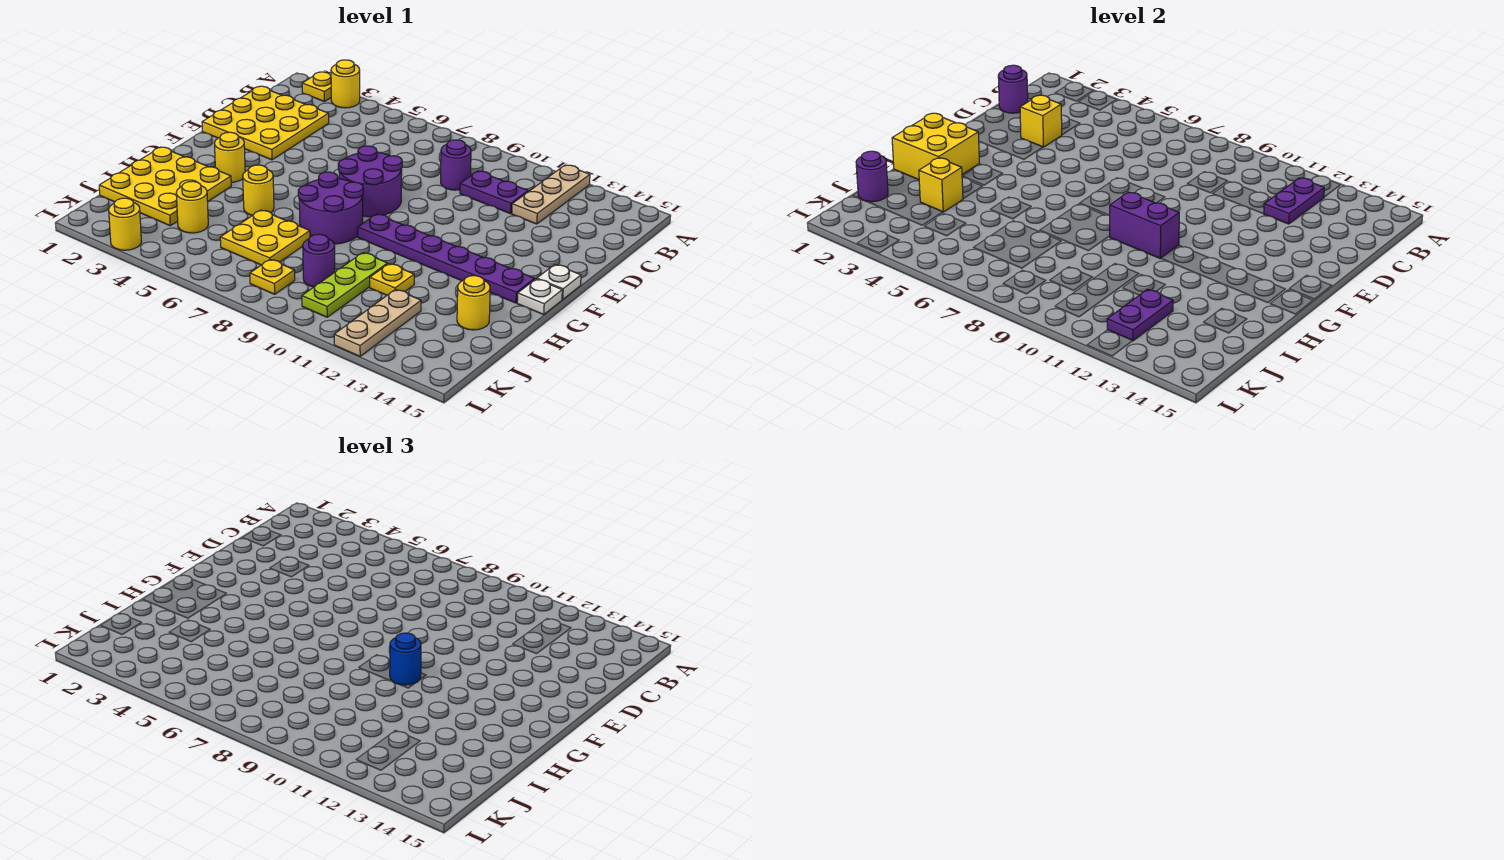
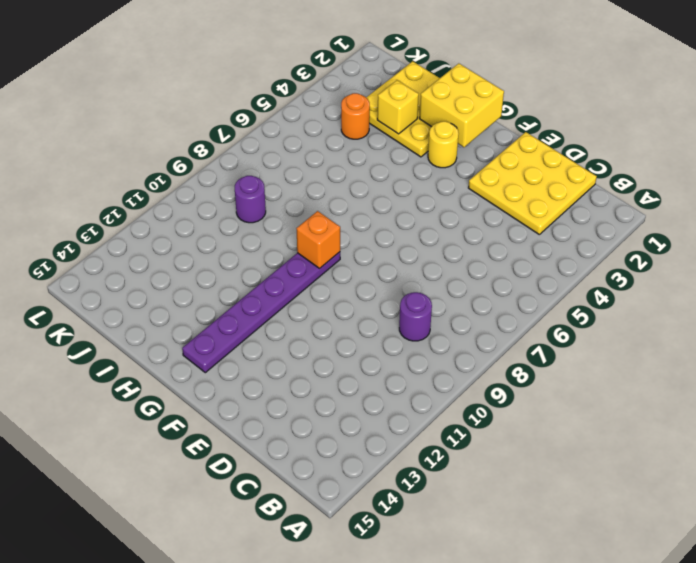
orange brick G9 level 2 -> purple brick G9:G10 level 2
orange round brick J4 level 1 -> yellow round brick J4 level 1
none -> yellow plate A2 level 1
none -> yellow round brick A3 level 1
none -> tan plate A12:C12 level 1
none -> purple plate C10:C11 level 1

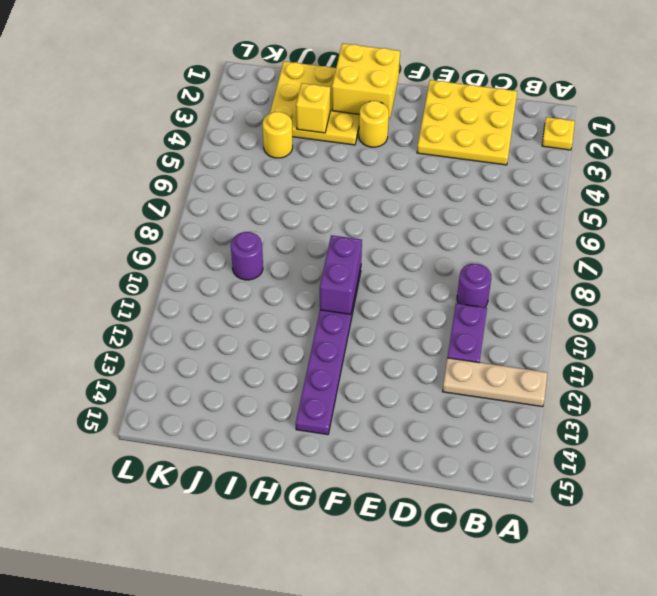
none -> yellow round brick A3 level 1
none -> purple round brick E7:F8 level 1
none -> white plate F15 level 1
none -> purple round brick G7:H8 level 1

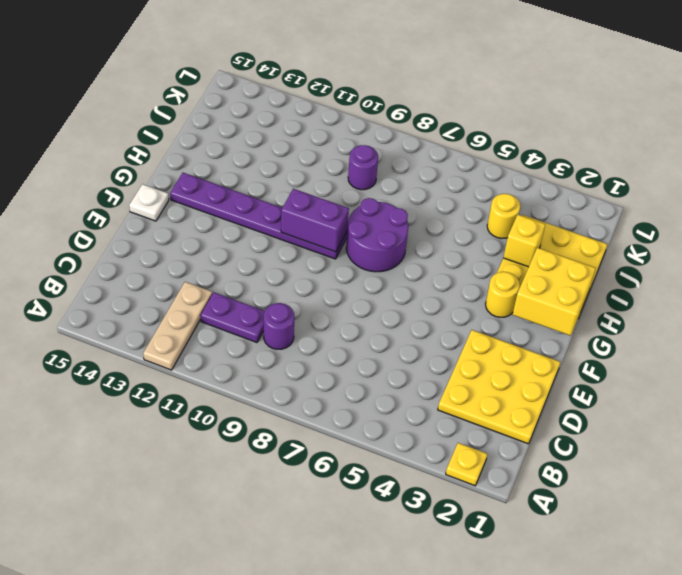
none -> yellow round brick A3 level 1
none -> purple round brick E7:F8 level 1
none -> white plate G15 level 1
none -> yellow round brick H5 level 1

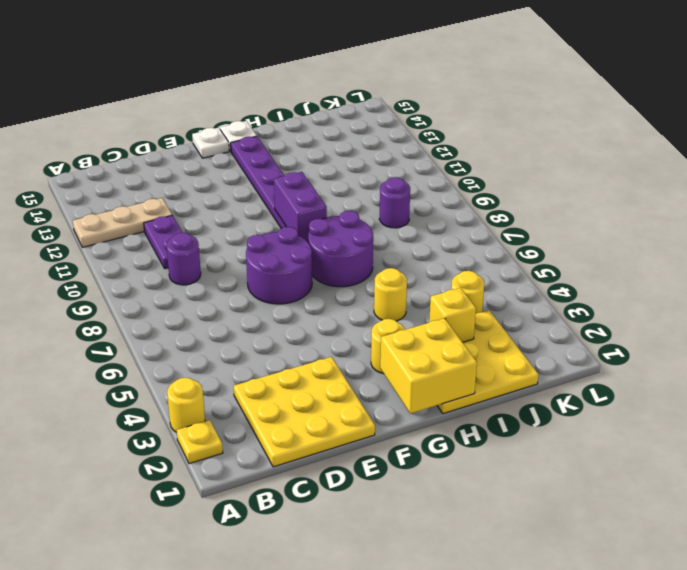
none -> yellow plate I6:J7 level 1
none -> lime plate I10:K10 level 1
none -> yellow plate I11 level 1
none -> yellow round brick I14 level 1

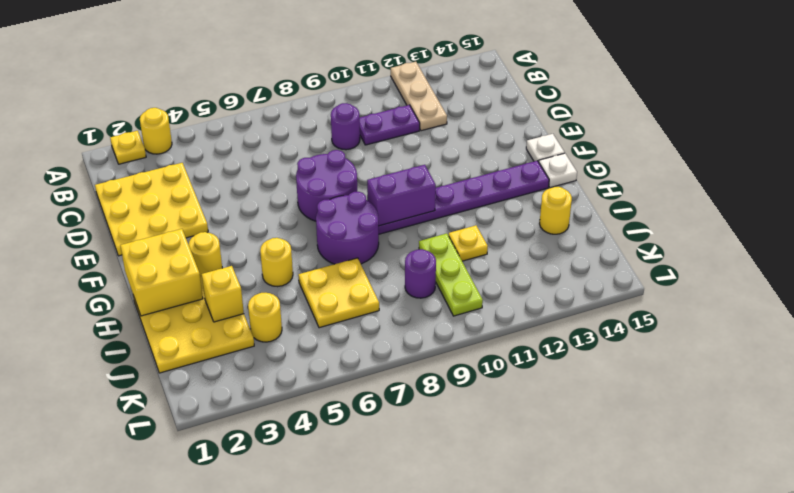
none -> tan plate J12:L12 level 1
none -> yellow plate K8 level 1
none -> yellow round brick L3 level 1
none -> purple plate B12:C12 level 2

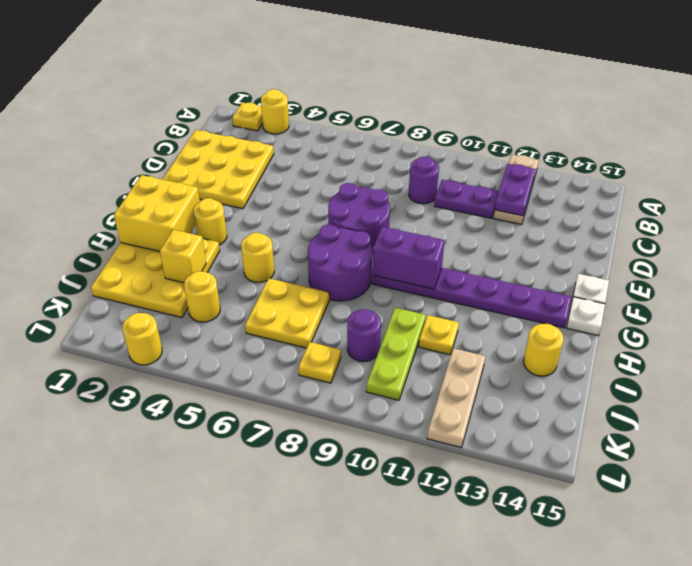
none -> purple round brick C1 level 2
none -> yellow brick D3 level 2
none -> purple round brick J1 level 2
none -> purple plate J12:K12 level 2

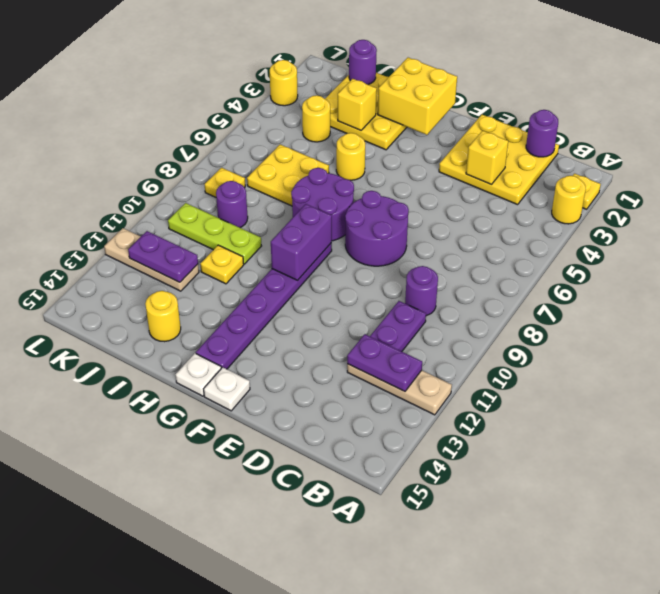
none -> yellow round brick G3 level 1
none -> blue round brick G10 level 3

